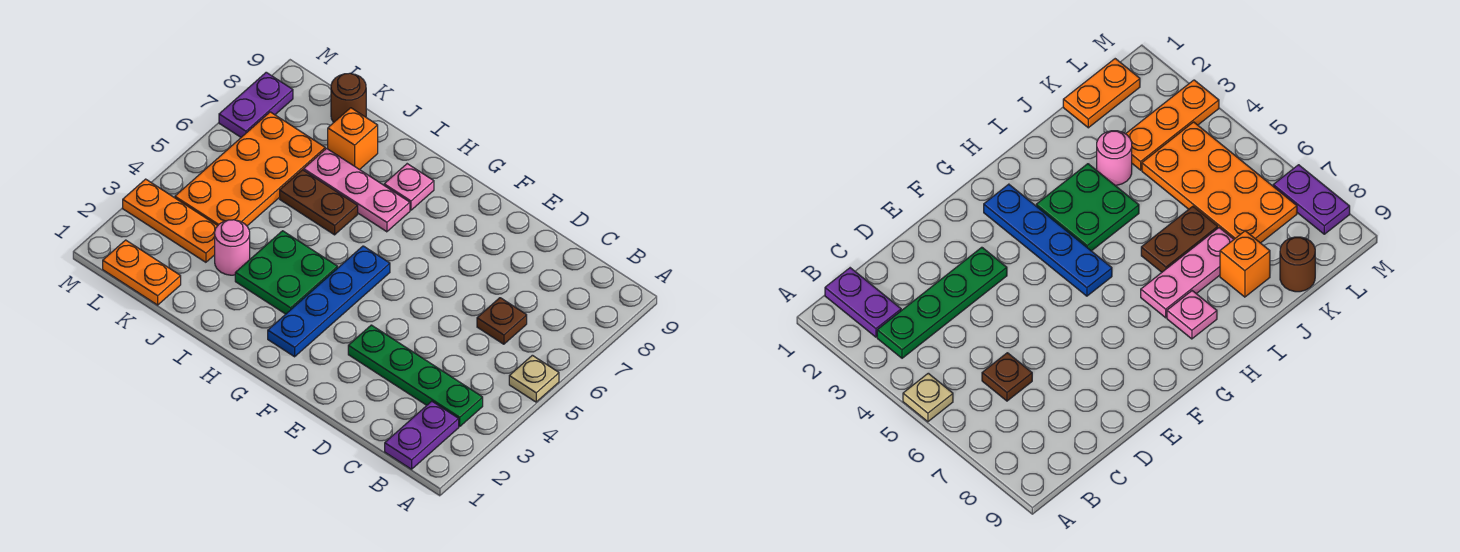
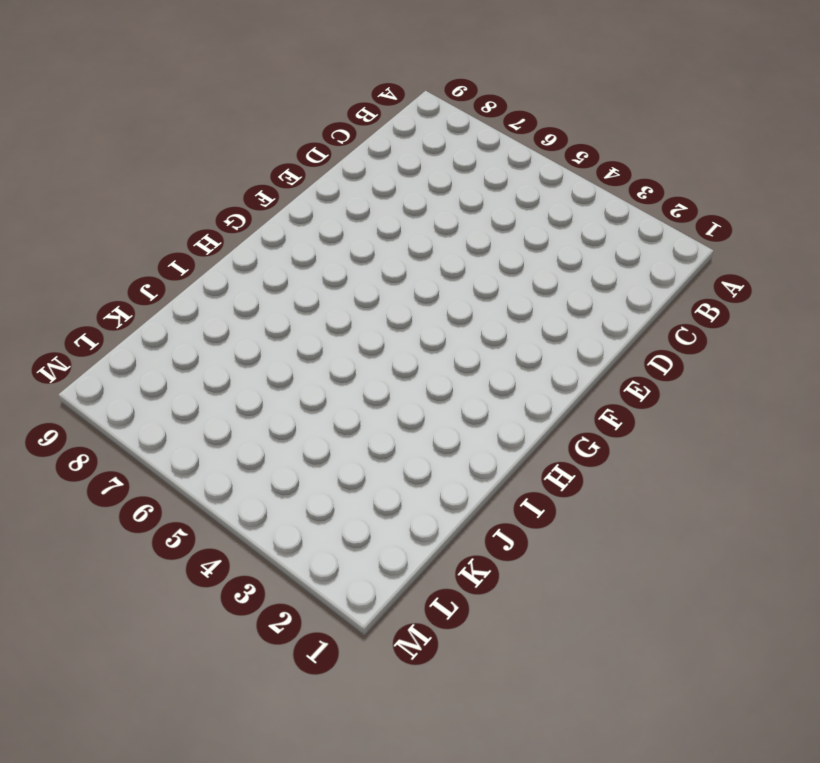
none -> tan plate A5 level 1
none -> purple plate B1:B2 level 1
none -> green plate B3:E3 level 1

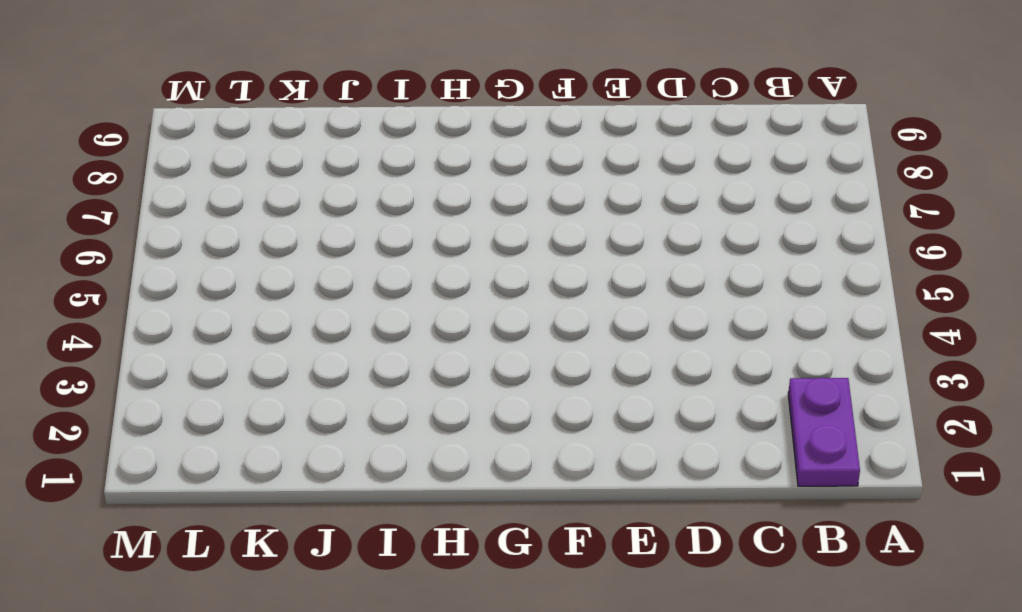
none -> tan plate A5 level 1
none -> green plate B3:E3 level 1
none -> brown plate C6 level 1

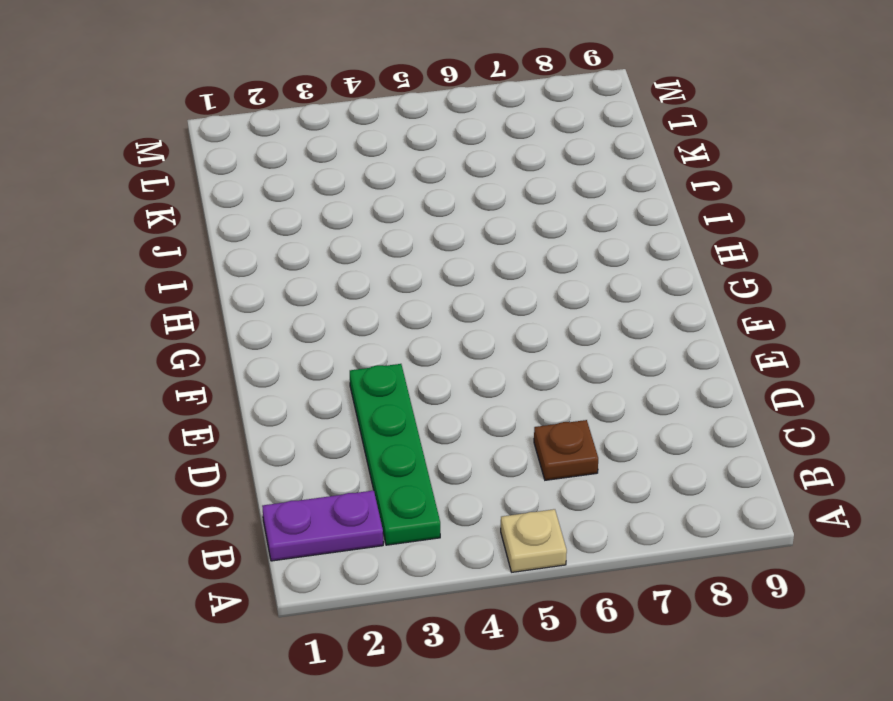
none -> blue plate G2:G5 level 1
none -> green plate H3:I4 level 1
none -> pink plate H7:J7 level 1

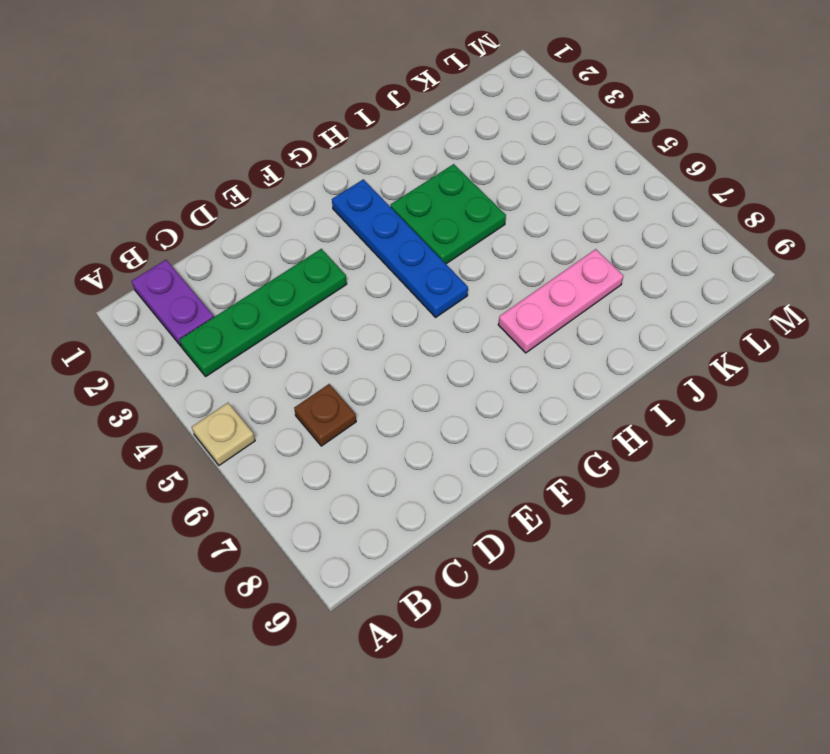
none -> pink plate H8 level 1
none -> brown plate I6:J6 level 1
none -> pink round brick J3 level 1

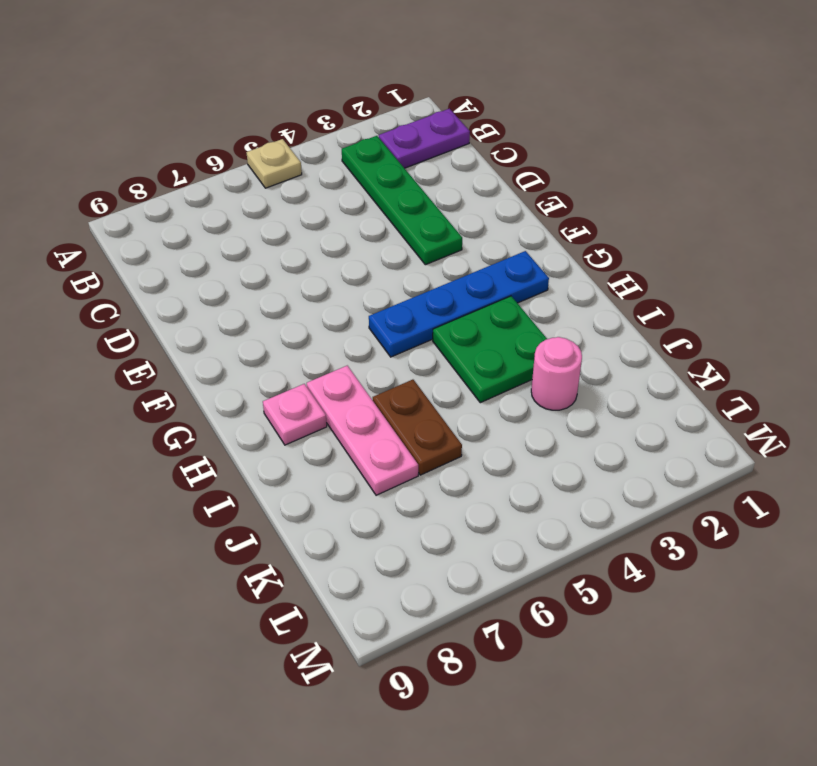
none -> brown plate C6 level 1
none -> orange brick J8 level 1
none -> orange plate K1:L1 level 1

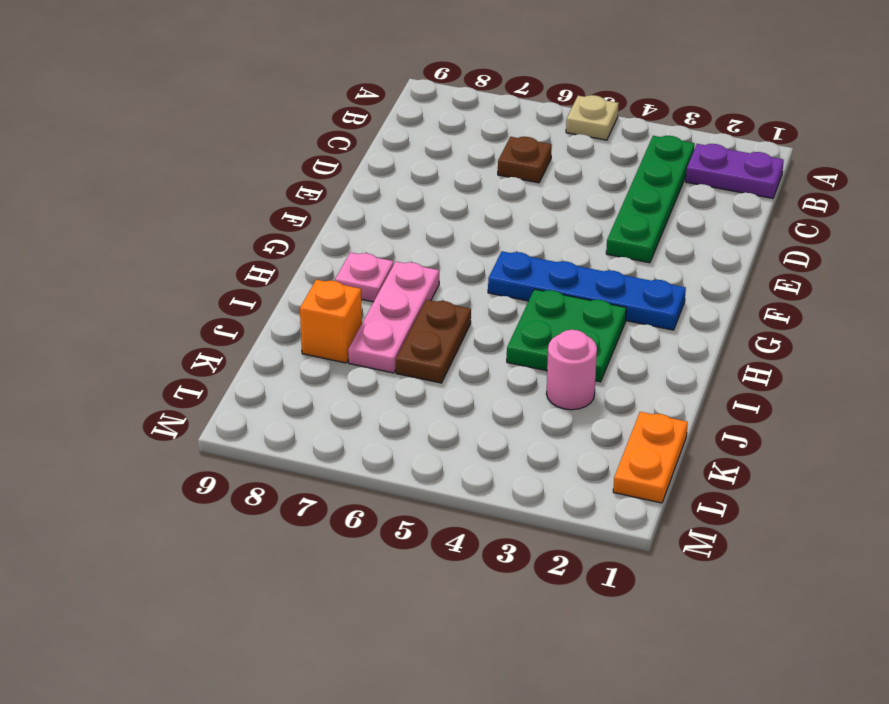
none -> orange plate K3:M3 level 1
none -> orange plate K4:L7 level 1
none -> brown round brick K9 level 1

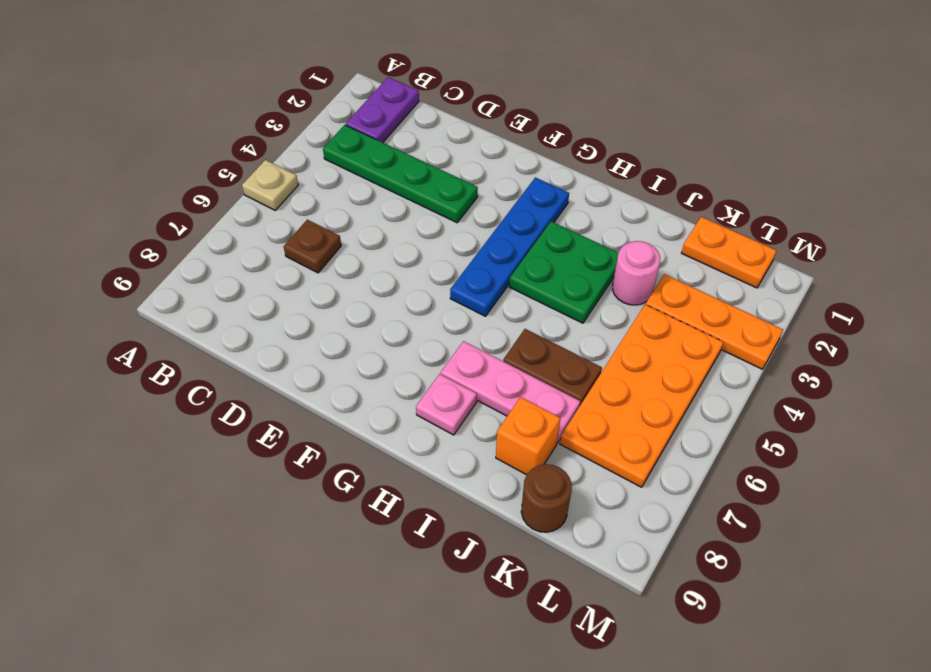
none -> purple plate M7:M8 level 1

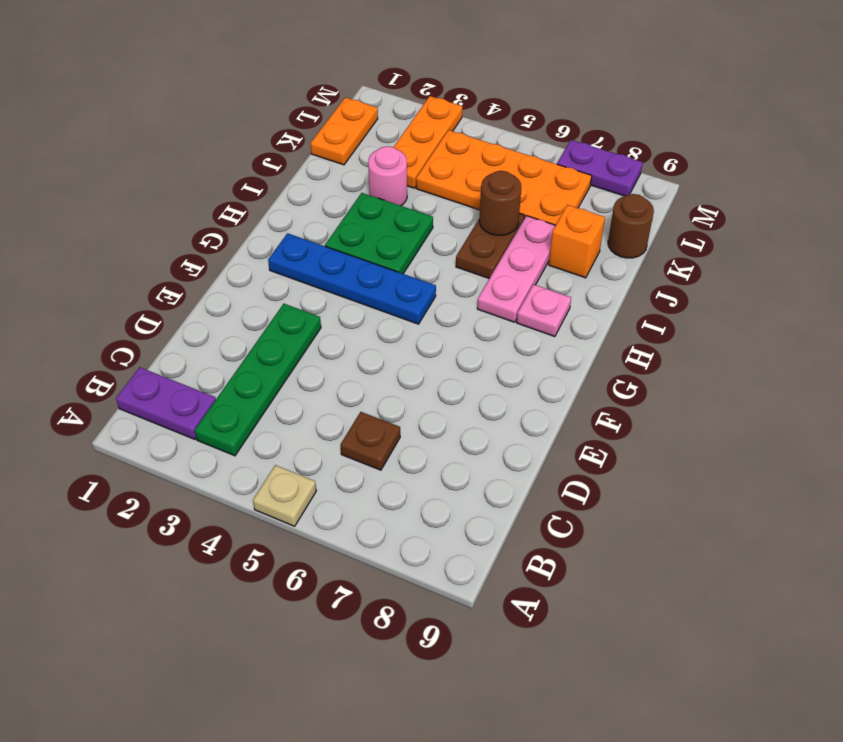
brown round brick J6 level 2 -> none

